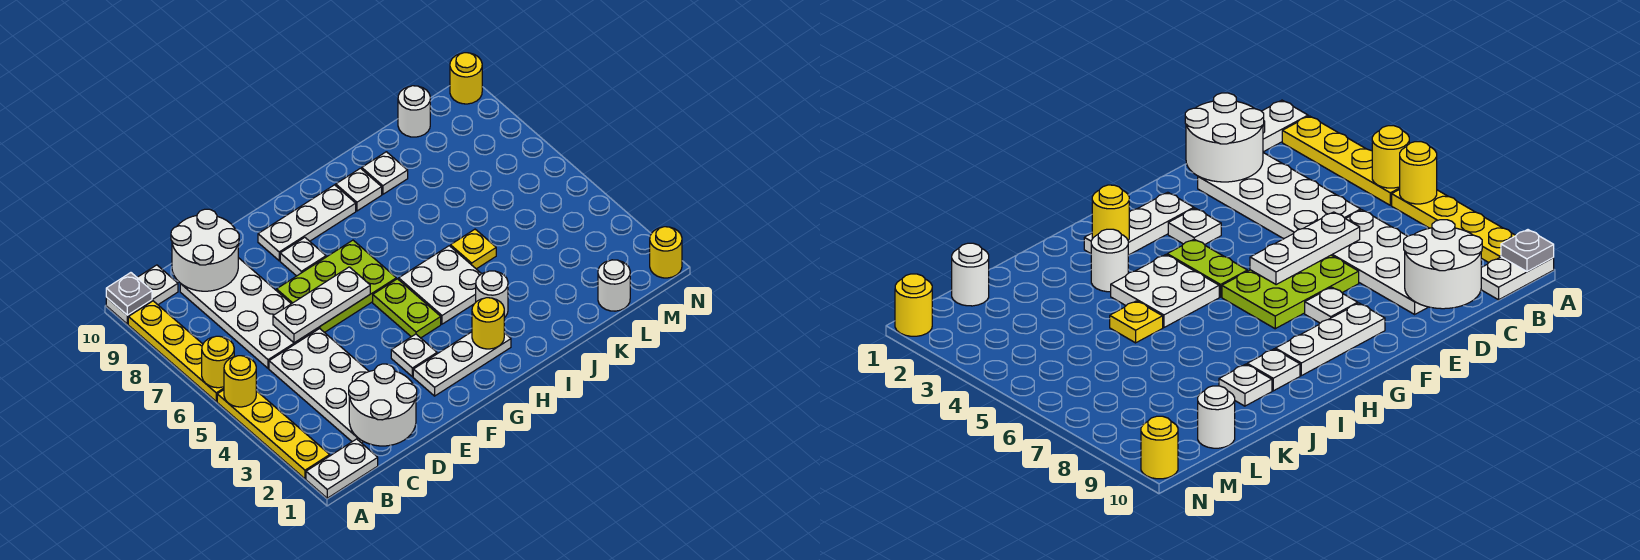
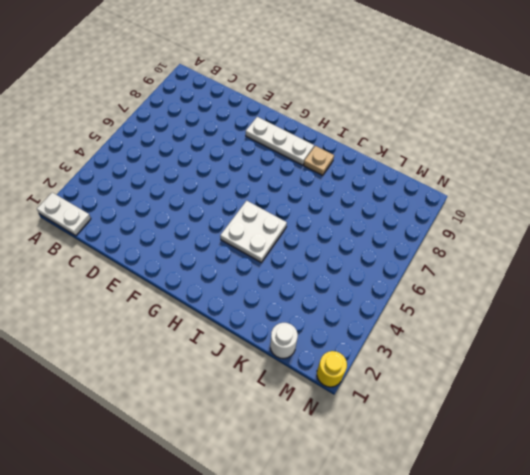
tan plate I9 level 1 -> white plate I9 level 1
none -> yellow plate A2:A5 level 1
none -> yellow plate A6:A9 level 1
none -> white plate A10:B10 level 1

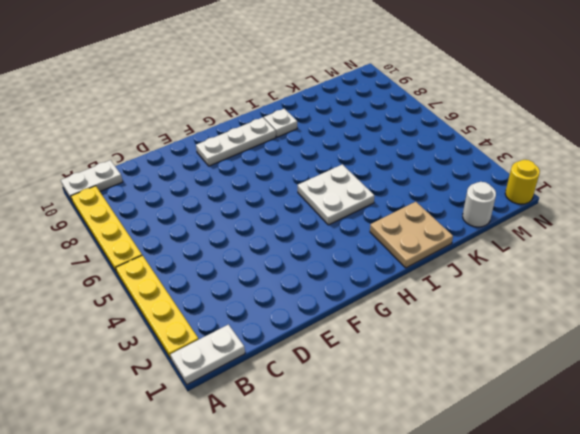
tan plate I1:J2 level 1 -> none
none -> white plate C2:D5 level 1
none -> white plate C6:D9 level 1
none -> lime plate E6:G7 level 1

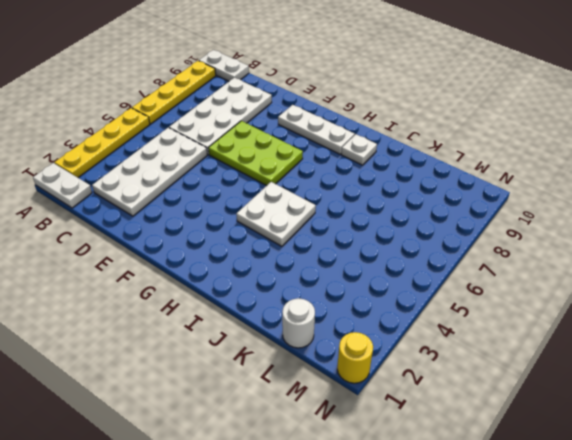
none -> white plate F2:H2 level 1
none -> white plate F3 level 1
none -> white plate F8 level 1

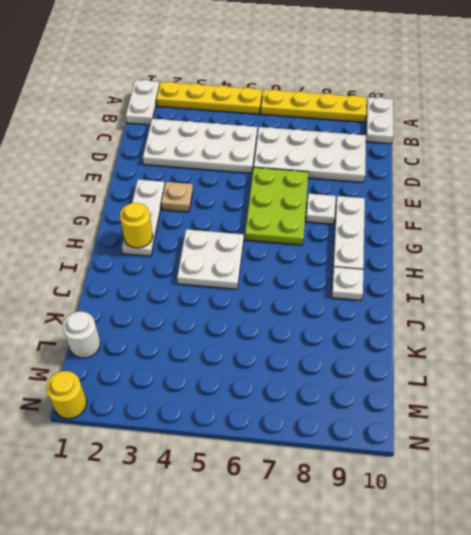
tan plate F3 level 1 -> white plate F3 level 1
none -> lime plate G4:G5 level 1
none -> white round brick I3 level 1
none -> yellow plate J5 level 1

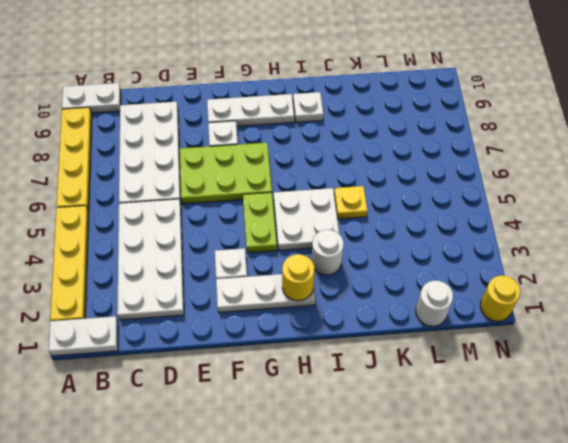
none -> white plate J9 level 1
none -> white round brick L10 level 1
none -> yellow round brick N10 level 1

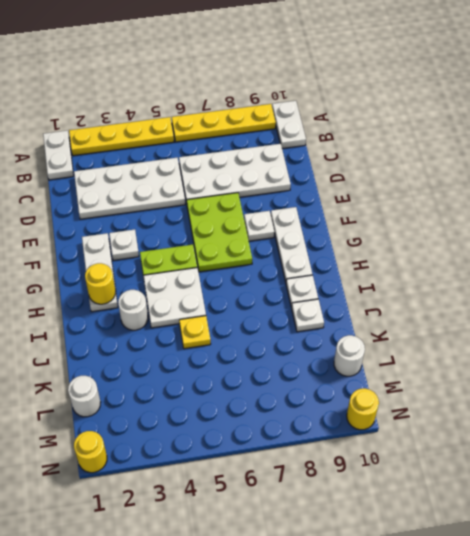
none -> yellow round brick A5 level 2
none -> yellow round brick A6 level 2
none -> grey plate A10 level 2

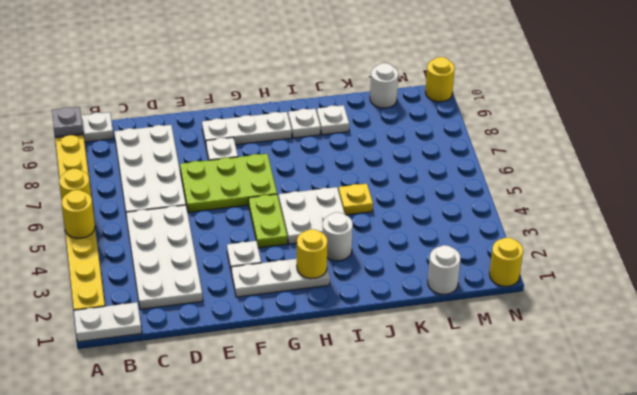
none -> white round brick C1:D2 level 2
none -> white round brick C9:D10 level 2
none -> white plate D6:F6 level 2

